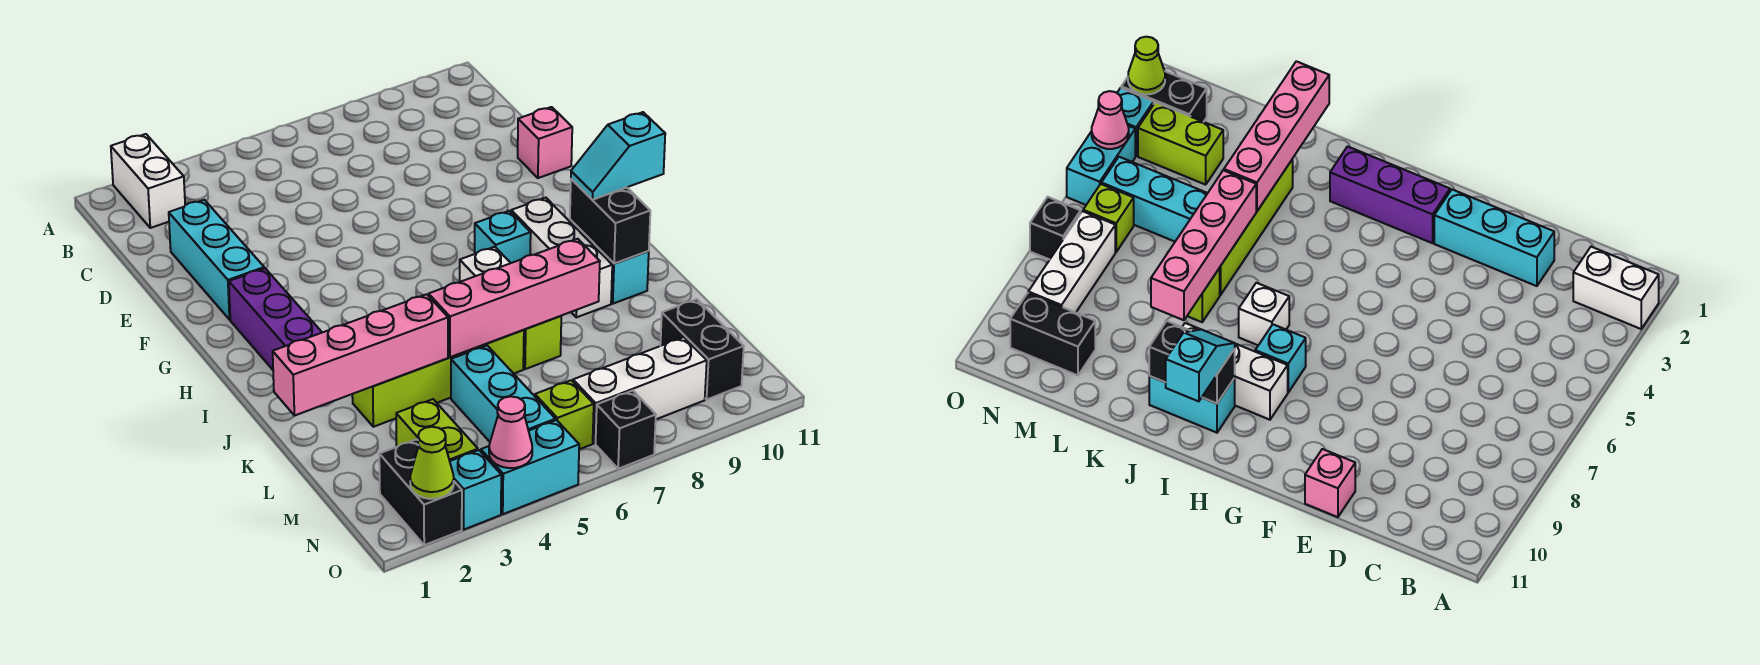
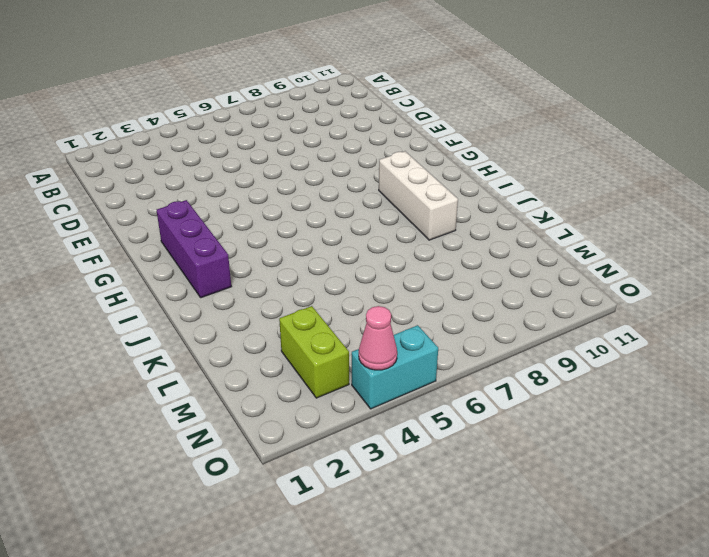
none -> white brick A2:B2 level 1
none -> cyan brick D2:F2 level 1
none -> pink brick E11 level 1

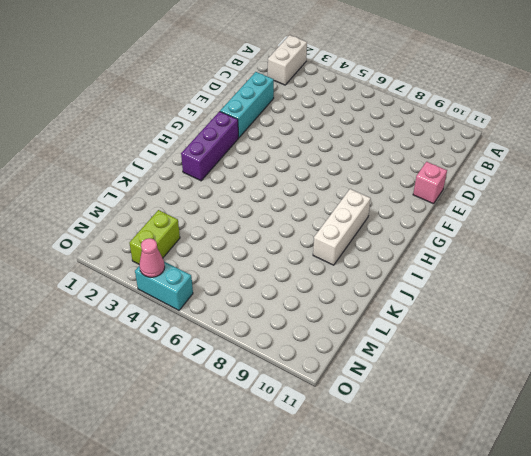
none -> cyan brick H8 level 1
none -> white brick I7 level 1
none -> cyan brick I10:J10 level 1

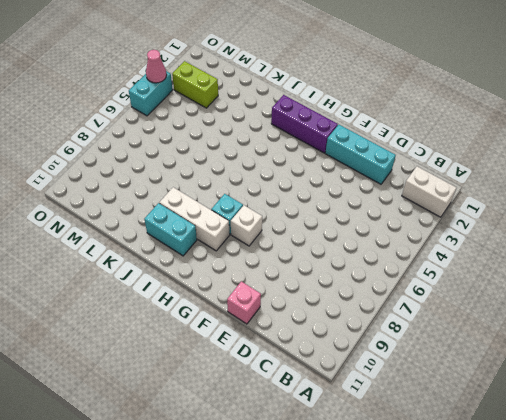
white brick G8 level 1 -> white brick I7 level 1
none -> lime brick K3:K6 level 1
none -> lime brick K7 level 1
none -> cyan brick L5:N5 level 1

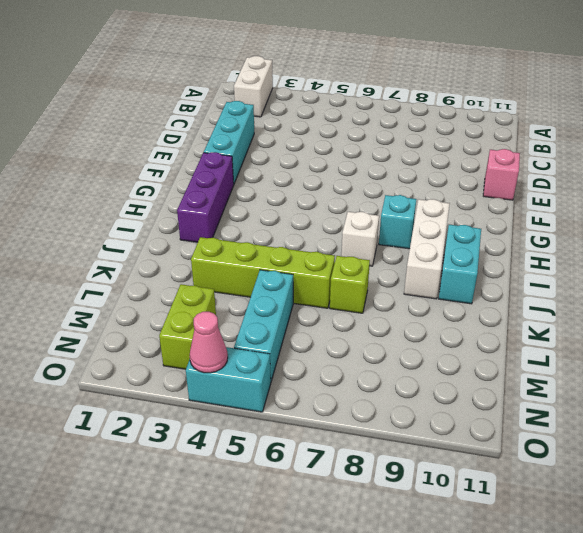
none -> black brick M10:N10 level 1
none -> black brick N2:O2 level 1
none -> lime brick N6 level 1

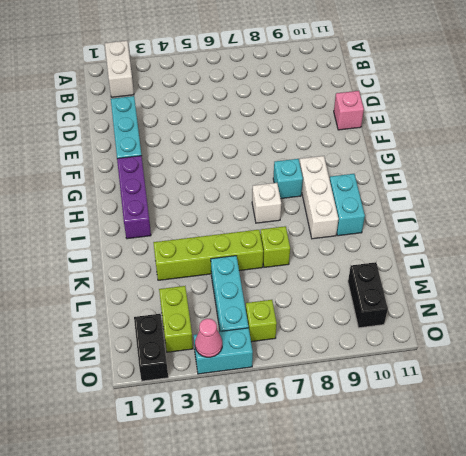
none -> white brick N7:N9 level 1
none -> cyan brick O3 level 1
none -> black brick O7 level 1

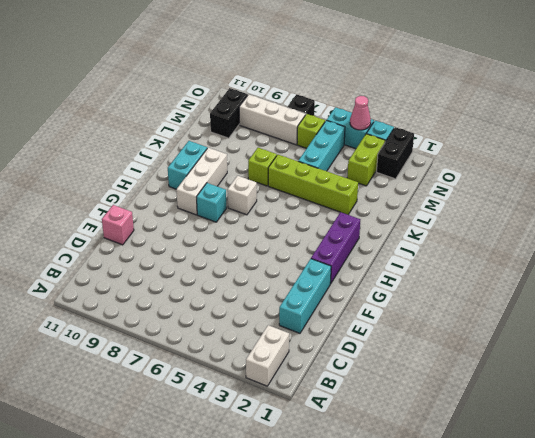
none -> black brick I10:J10 level 2
none -> pink brick K1:K4 level 2
none -> pink brick K5:K8 level 2

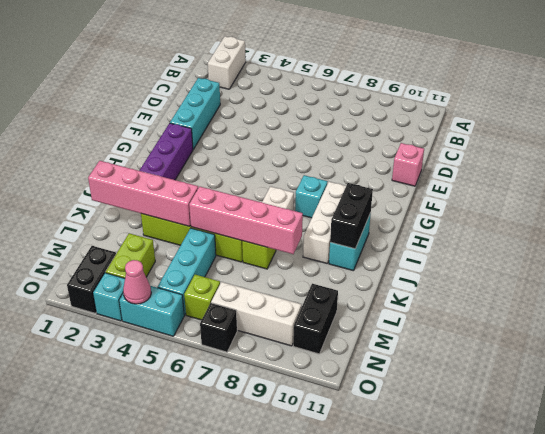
none -> lime cone O2 level 2
none -> cyan slope I10:I11 level 3 top 11

